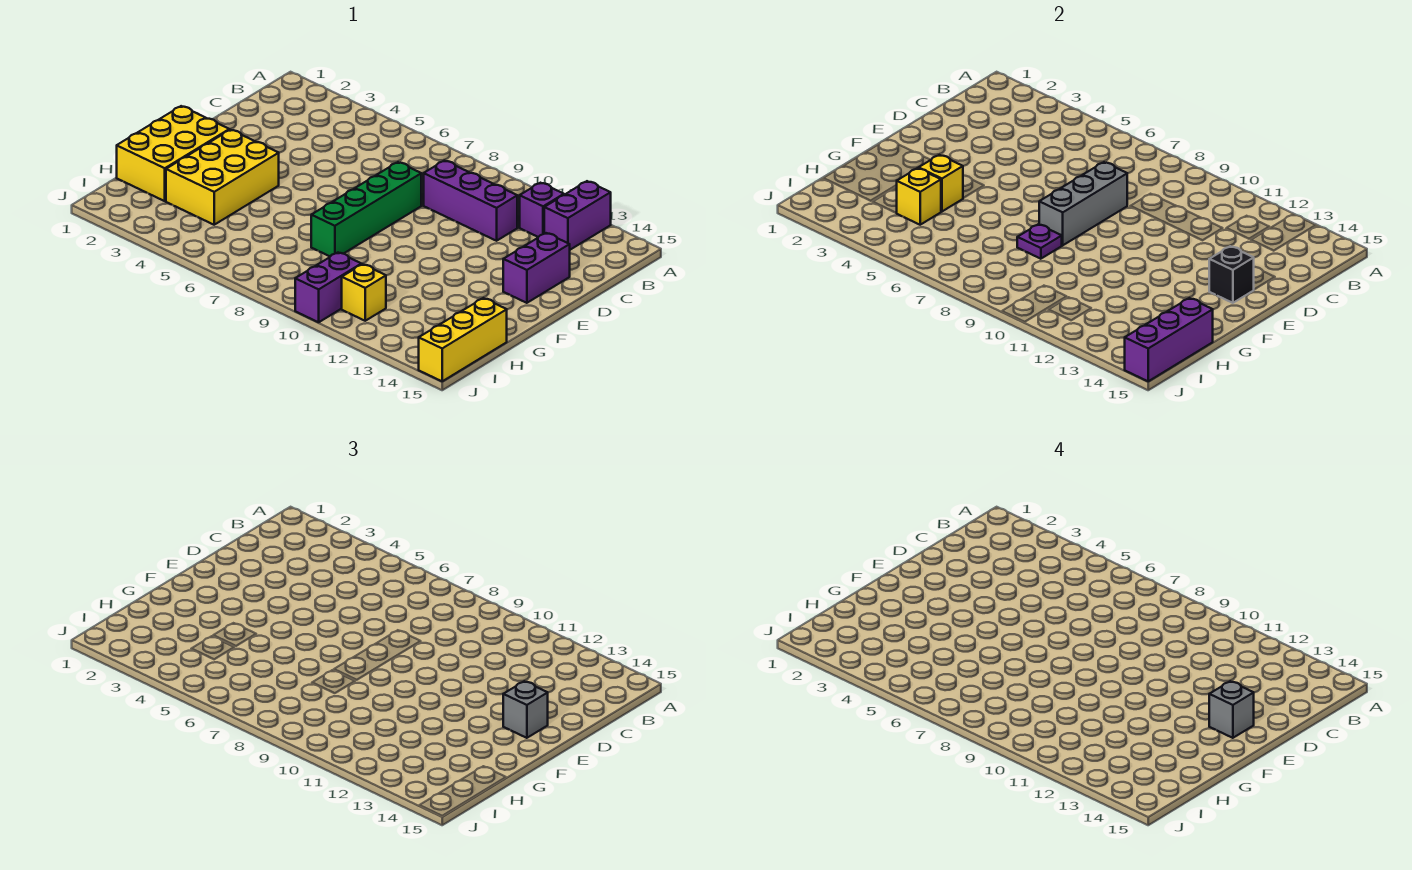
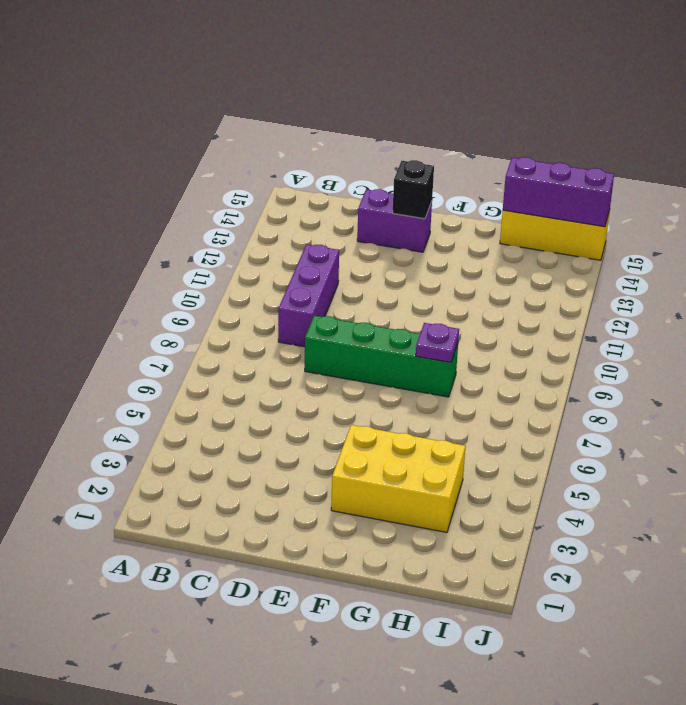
none -> purple brick A13:B13 level 1
none -> purple brick B12 level 1
none -> yellow brick F1:H2 level 1

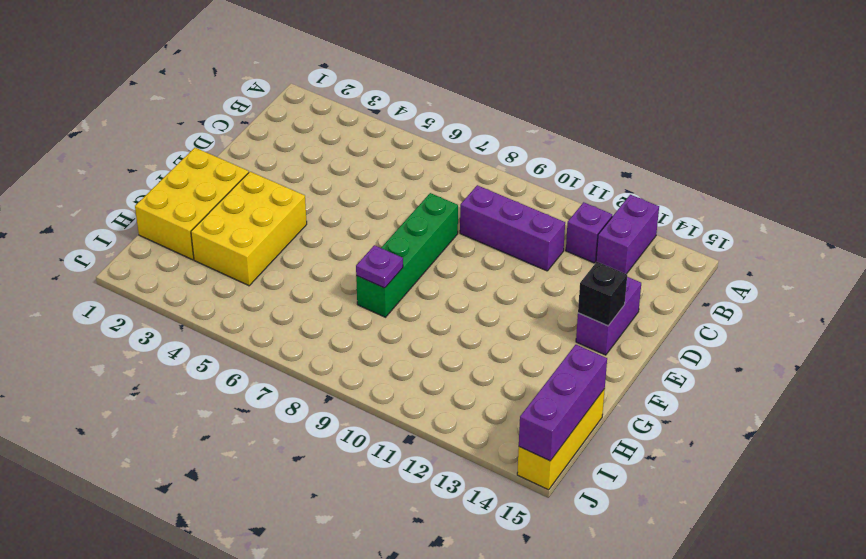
none -> purple brick I10:J10 level 1
none -> yellow brick I11 level 1
none -> grey brick D8:F8 level 2

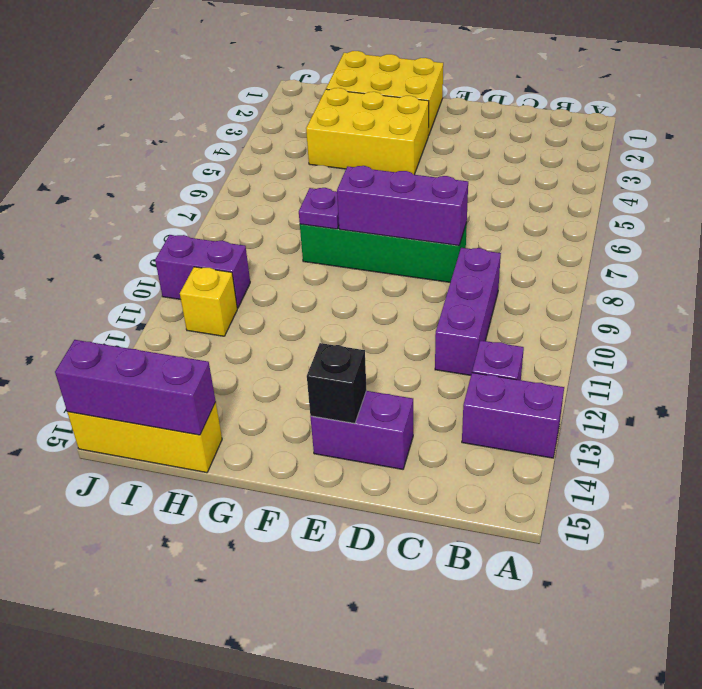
purple brick D8:F8 level 2 -> grey brick D8:F8 level 2
none -> yellow brick G4 level 2
none -> yellow brick H4 level 2
none -> grey brick E14 level 3

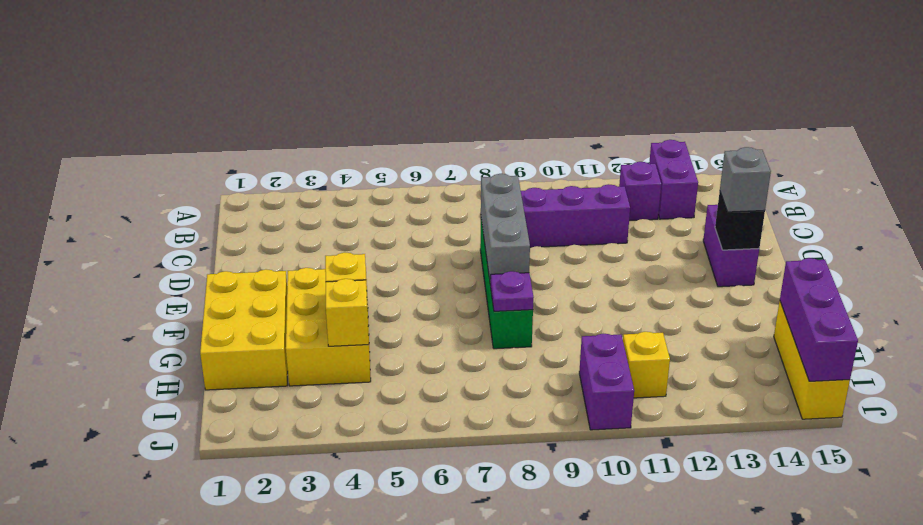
none -> grey brick E14 level 4

